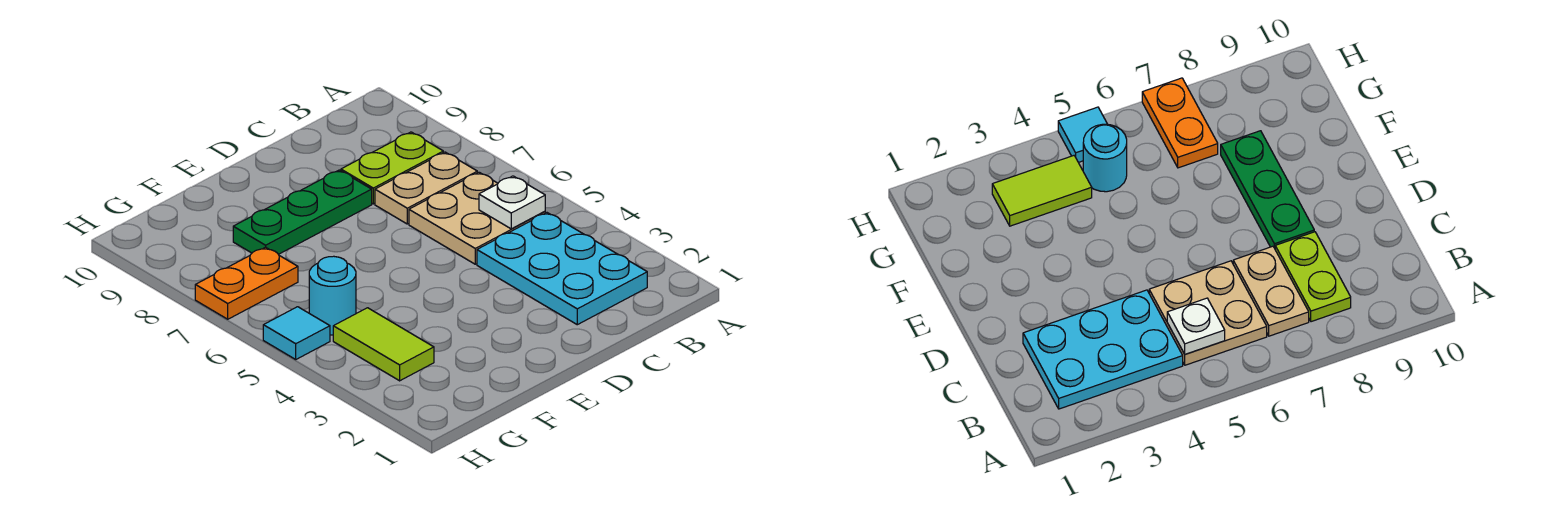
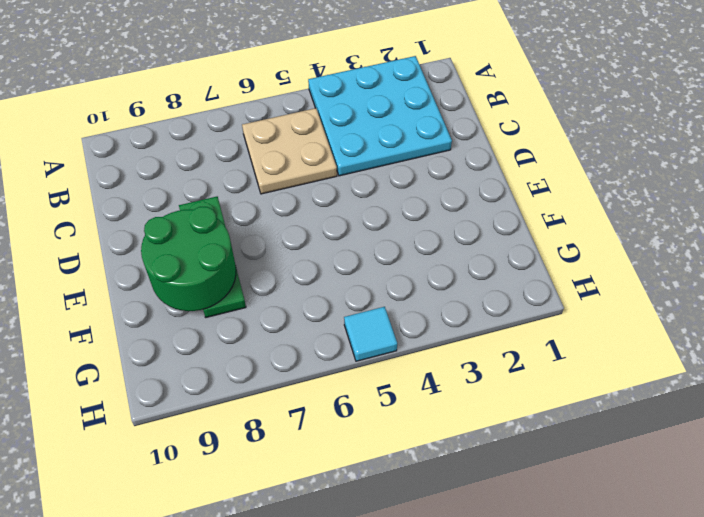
cyan plate A2:C4 level 1 -> cyan plate B2:C4 level 1
green round brick E8:F9 level 2 -> none
none -> tan plate B7:C7 level 1
none -> lime plate B8:C8 level 1

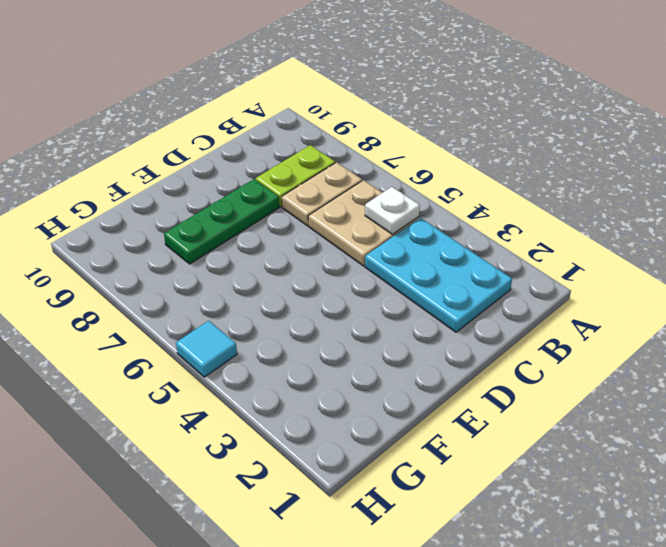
none -> lime tile G3:G4 level 1
none -> cyan round brick G5 level 1

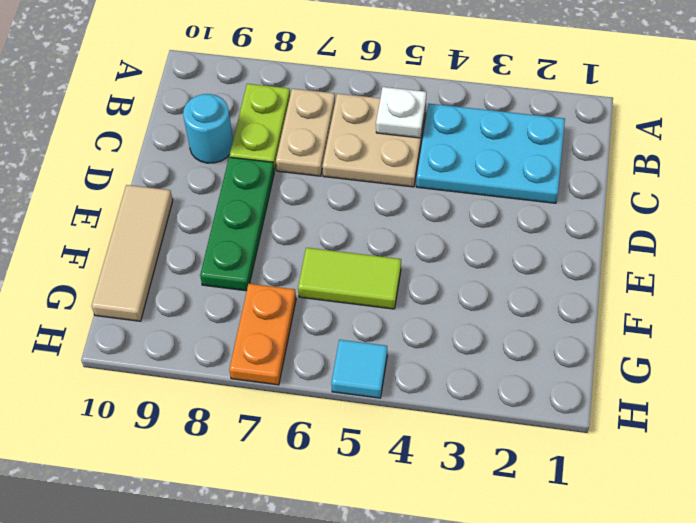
cyan round brick C9 level 1 -> cyan round brick G5 level 1
tan tile E10:G10 level 1 -> none
lime tile F5:F6 level 1 -> lime tile G3:G4 level 1

